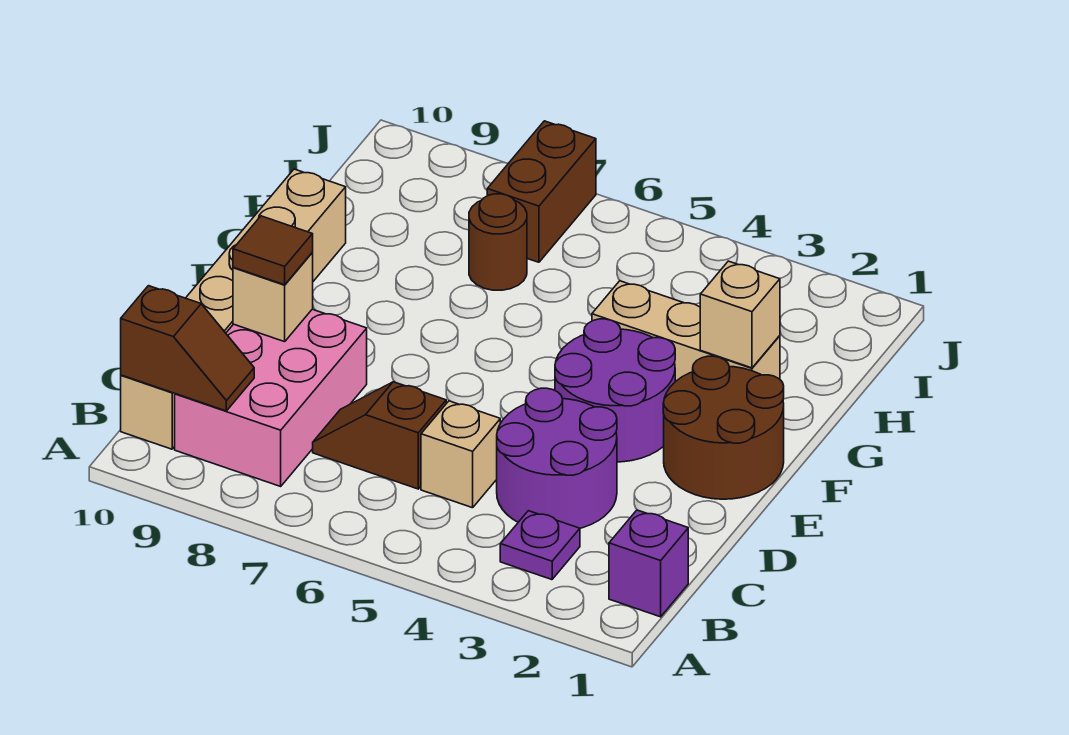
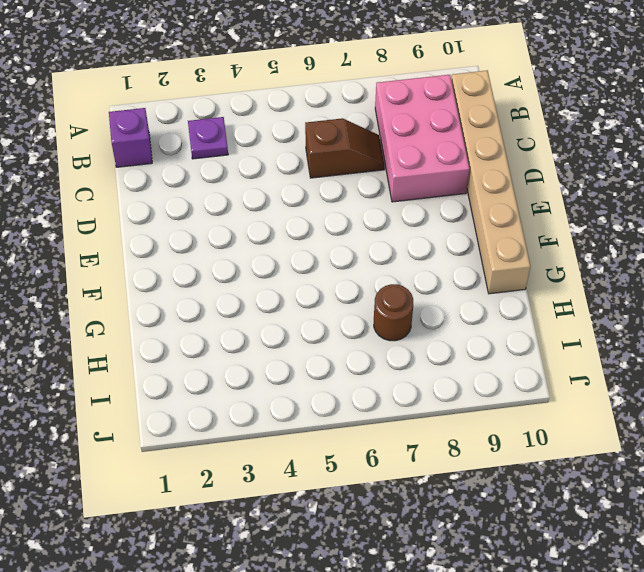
none -> purple round brick C3:D4 level 1
none -> tan brick C5 level 1
none -> brown round brick E1:F2 level 1

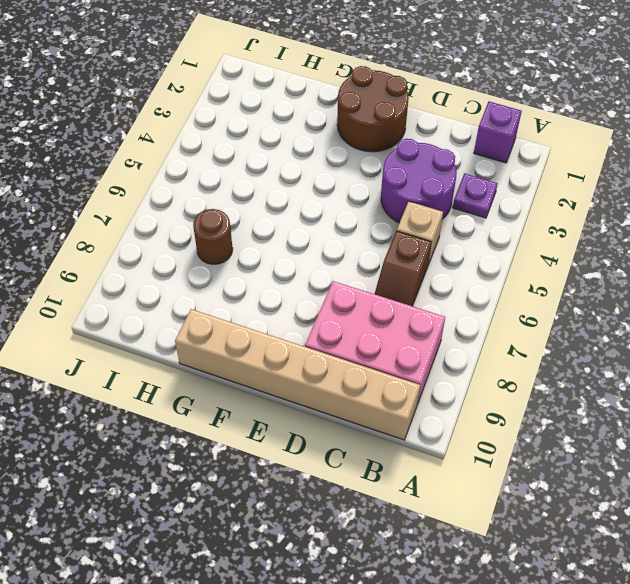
none -> purple round brick E3:F4 level 1
none -> tan brick G2:G4 level 1
none -> brown brick I7:J7 level 1

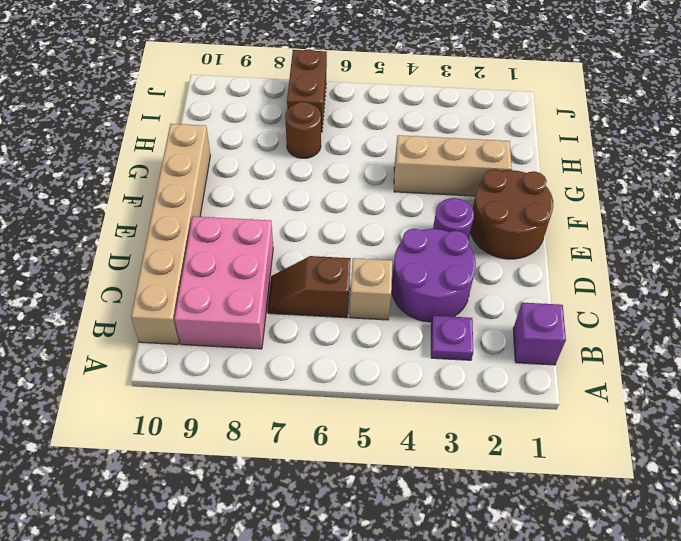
purple round brick E3 level 1 -> purple round brick E3:F4 level 1
none -> brown slope B9:B10 level 2 top 10
none -> tan brick D9 level 2
none -> tan brick G2 level 2

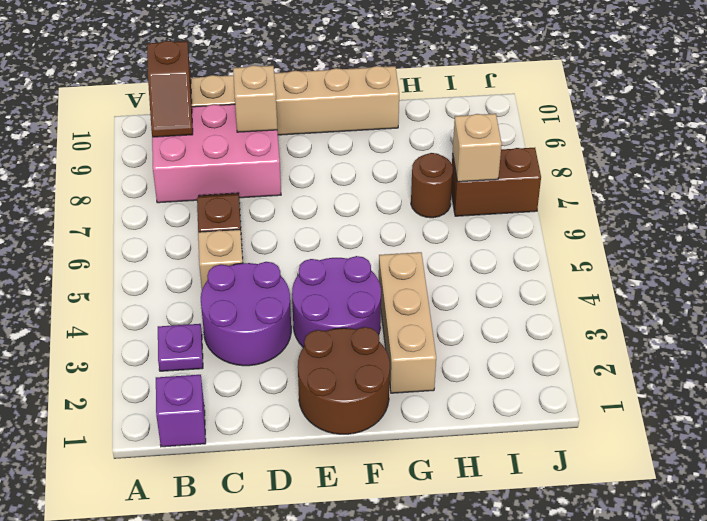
tan brick I7 level 2 -> tan brick G2 level 2
none -> brown tile D9 level 3

